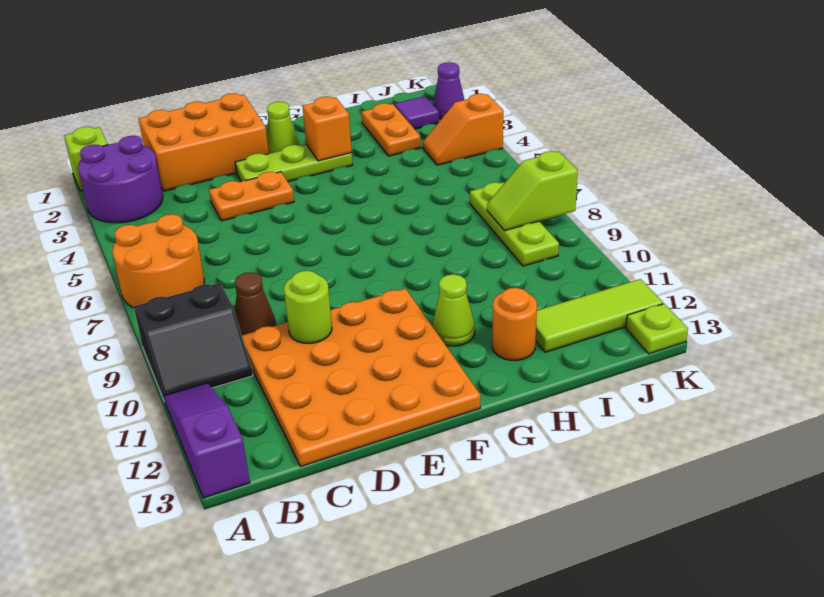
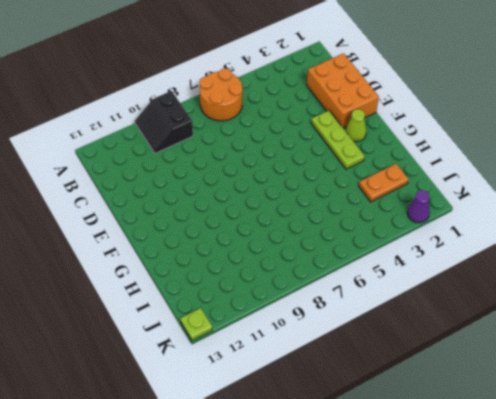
none -> lime brick A1 level 1
none -> purple round brick A2:B3 level 1
none -> purple slope A11:A13 level 1 top 13

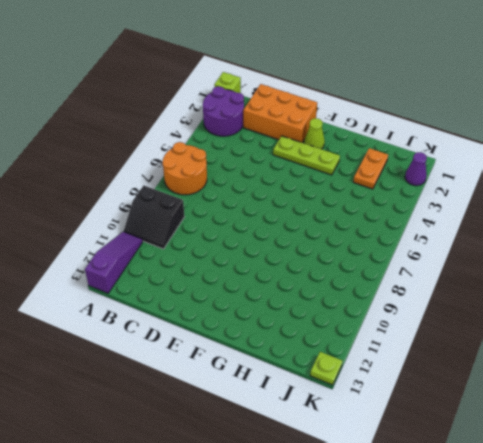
none -> brown cone C9 level 1
none -> orange plate C10:F13 level 1
none -> orange plate D4:E4 level 1

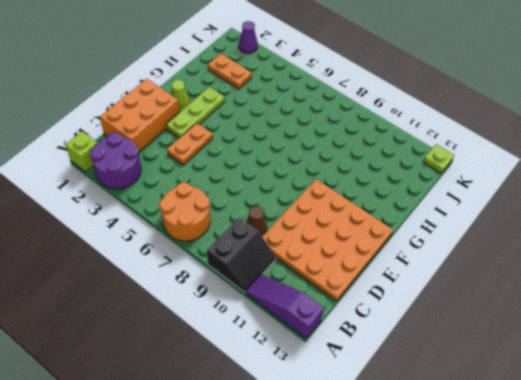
none -> lime cone G11 level 1
none -> orange round brick H12 level 1
none -> lime tile I12:K12 level 1

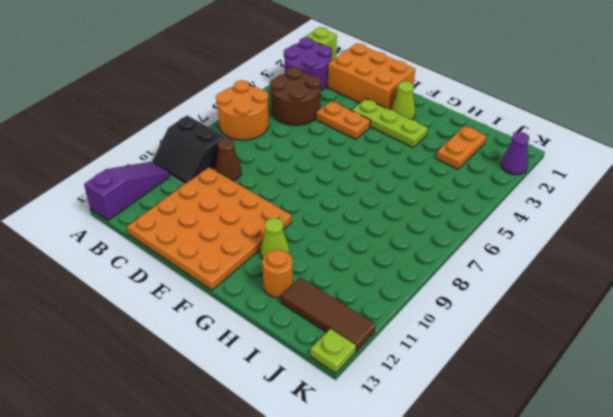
brown round brick B4:C5 level 1 -> none
brown tile I12:K12 level 1 -> lime tile I12:K12 level 1
none -> purple tile J2 level 1
none -> orange slope J4:K4 level 1 top K
none -> lime plate J7:J9 level 1

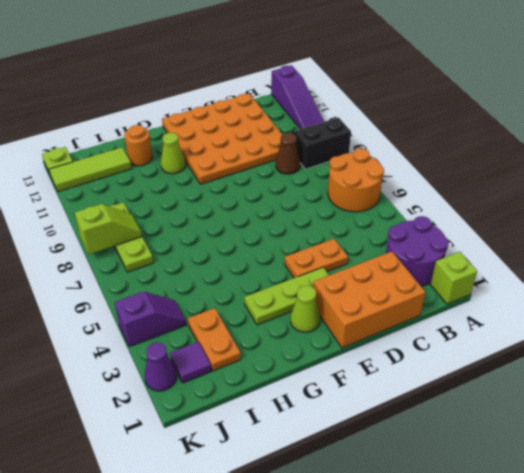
purple slope J4:K4 level 1 top K -> orange slope J4:K4 level 1 top K
none -> lime round brick D10 level 2
none -> orange brick G3 level 2

